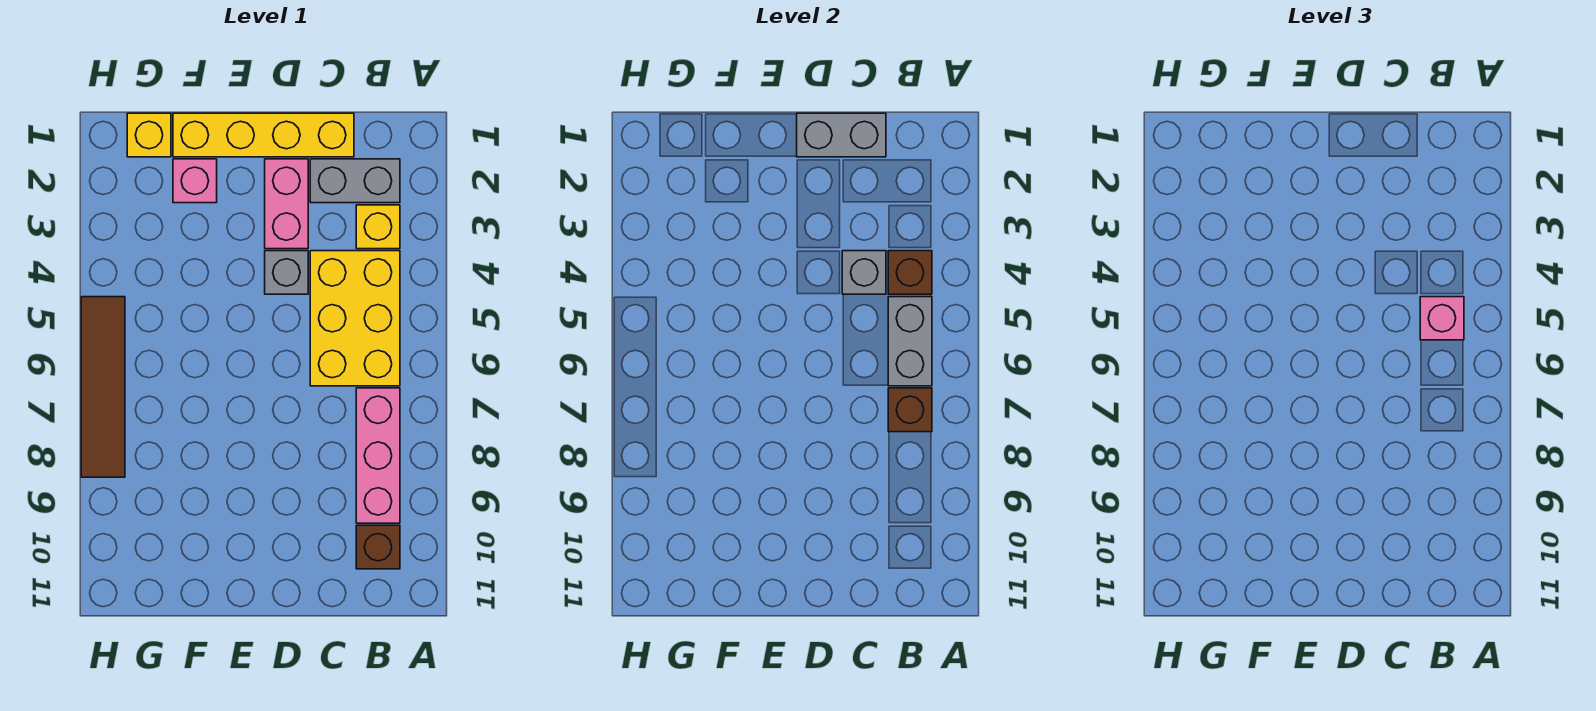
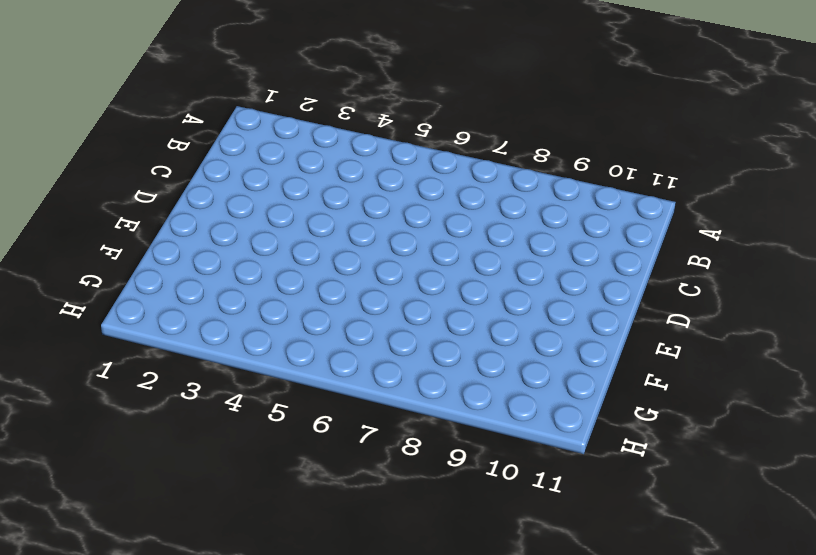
none -> grey brick B2:C2 level 1
none -> yellow brick B3 level 1
none -> yellow brick B4:C6 level 1

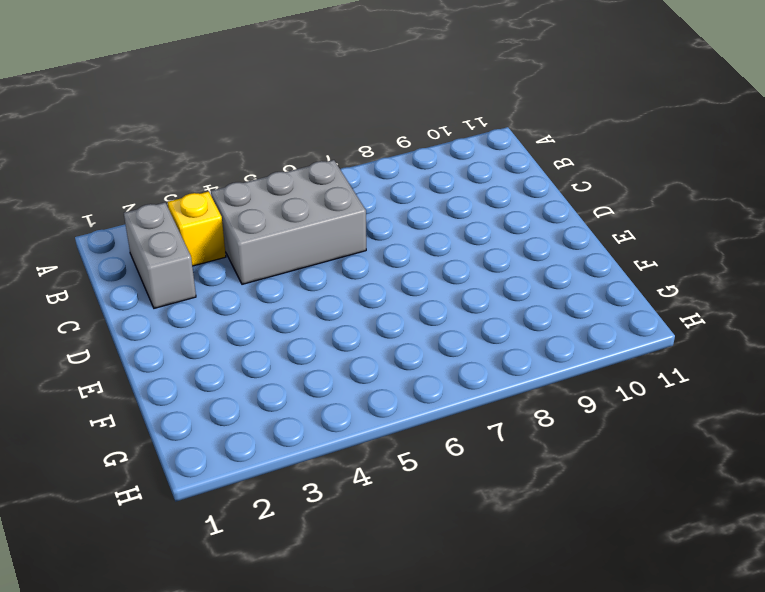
grey brick B4:C6 level 1 -> yellow brick B4:C6 level 1
none -> pink brick B7:B9 level 1
none -> brown brick B10 level 1
none -> yellow brick C1:F1 level 1

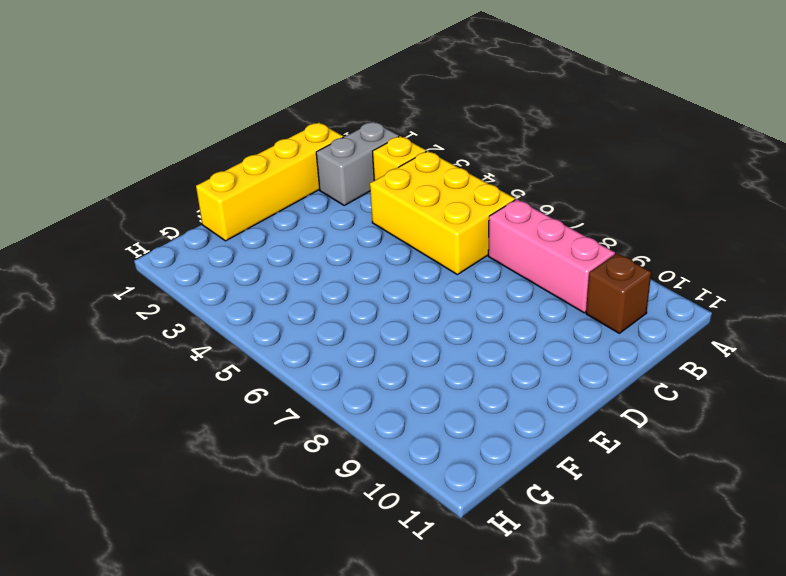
none -> pink brick D2:D3 level 1
none -> grey brick D4 level 1
none -> pink brick F2 level 1

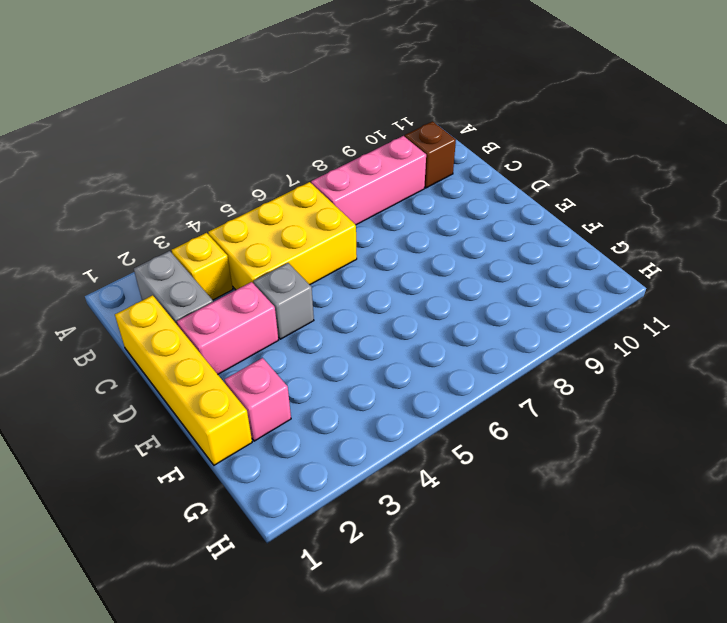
none -> yellow brick G1 level 1
none -> brown tile H5:H8 level 1
none -> brown brick B4 level 2

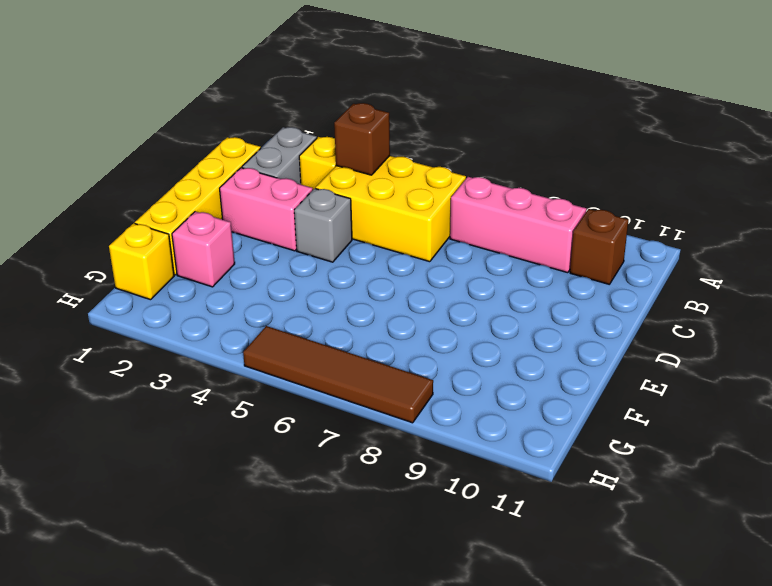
none -> grey brick B5:B6 level 2
none -> brown brick B7 level 2
none -> grey brick C1:D1 level 2

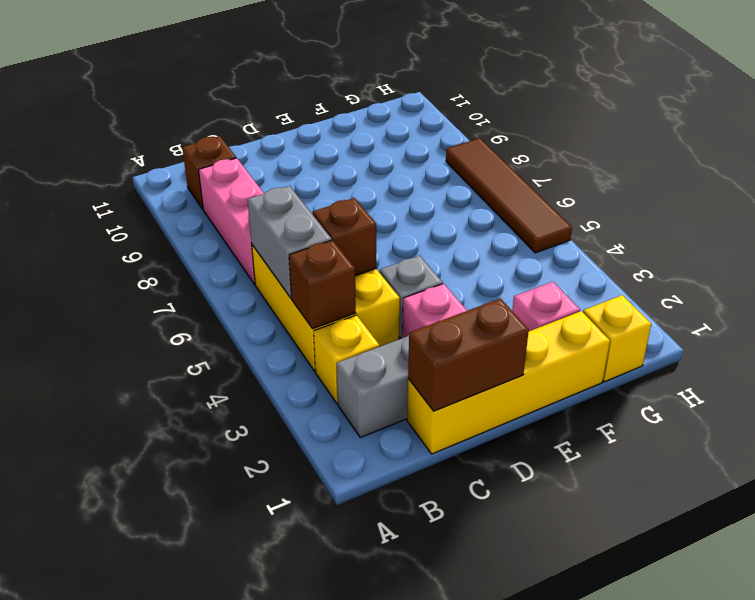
brown brick C1:D1 level 2 -> grey brick C1:D1 level 2
brown brick C5 level 2 -> brown brick B7 level 2
none -> grey brick C4 level 2
none -> pink brick B5 level 3

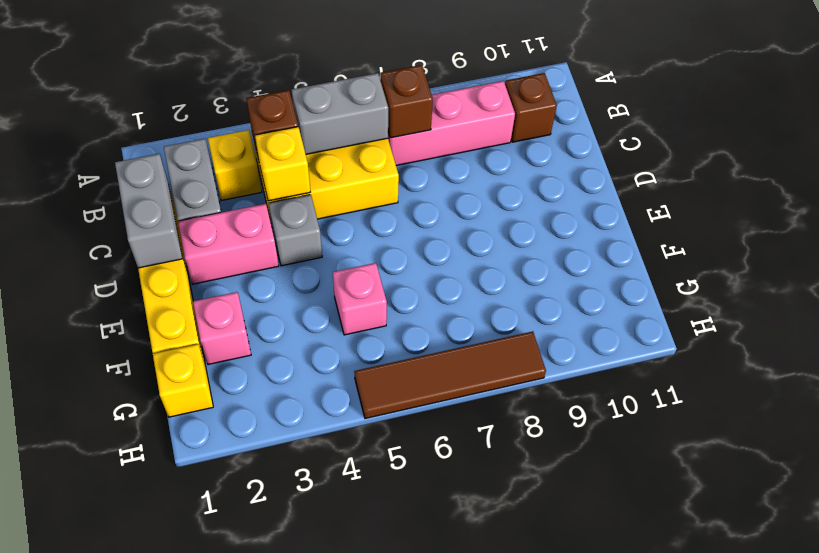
yellow brick C4 level 2 -> grey brick C4 level 2
pink brick F5 level 1 -> pink brick B5 level 3

